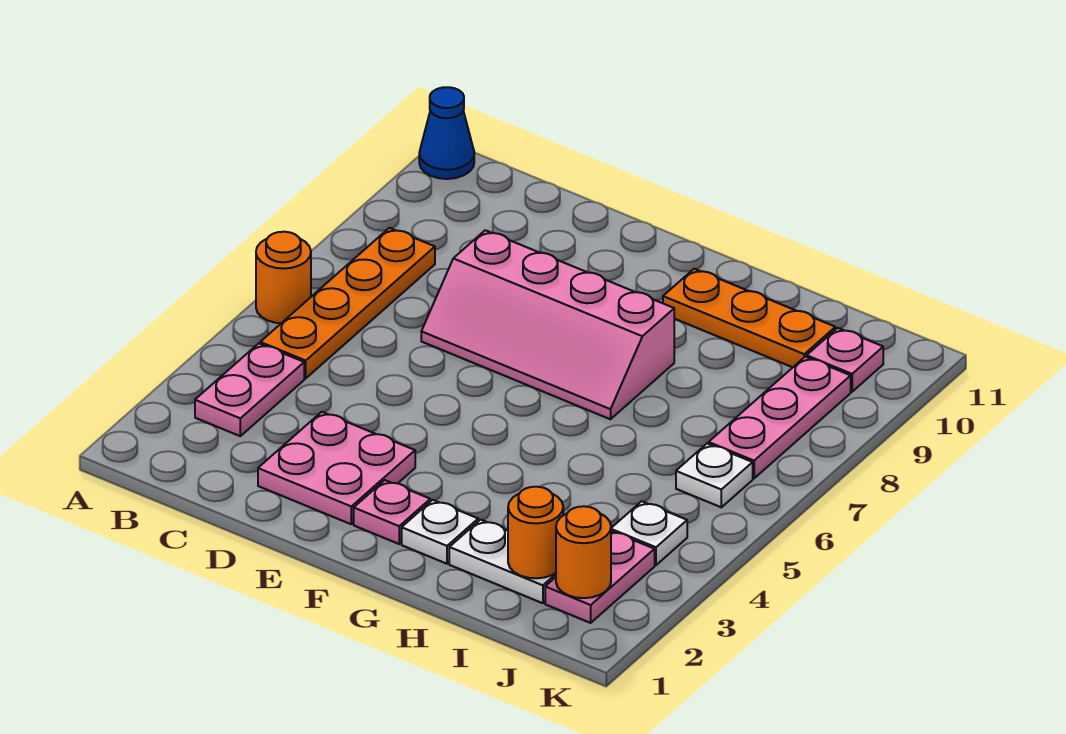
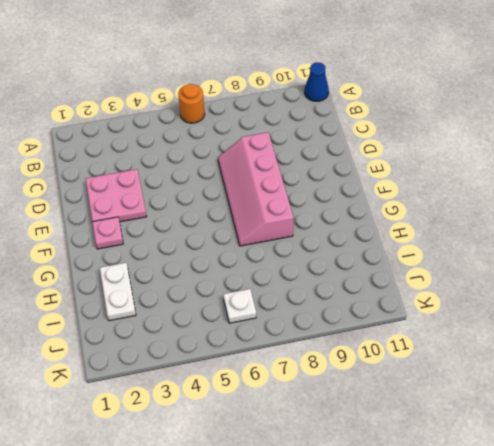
none -> pink plate B3:B4 level 1
none -> orange plate B5:B8 level 1
none -> white plate G2 level 1

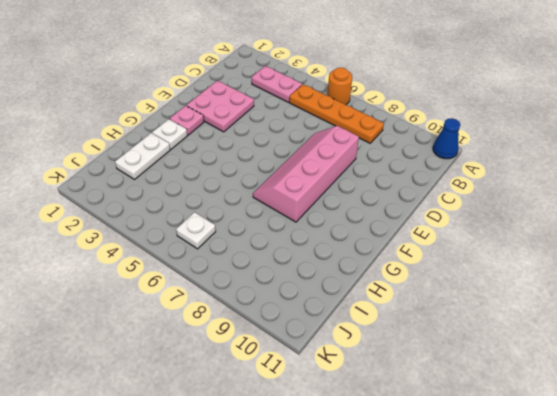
none -> orange plate G10:I10 level 1
none -> pink plate J2:J3 level 1
none -> white plate J4 level 1

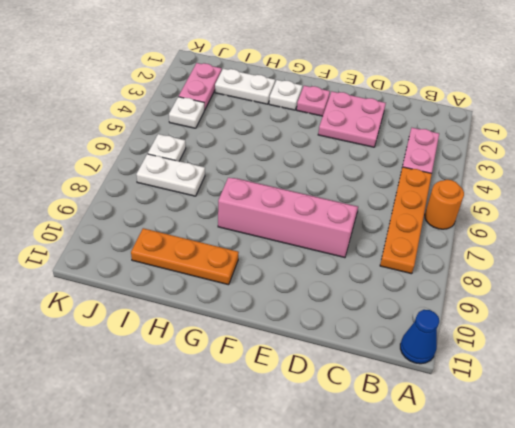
white plate I7:J7 level 1 -> pink plate J7:J9 level 1
none -> pink plate J10 level 1
none -> orange round brick I2 level 2
none -> orange round brick J2 level 2

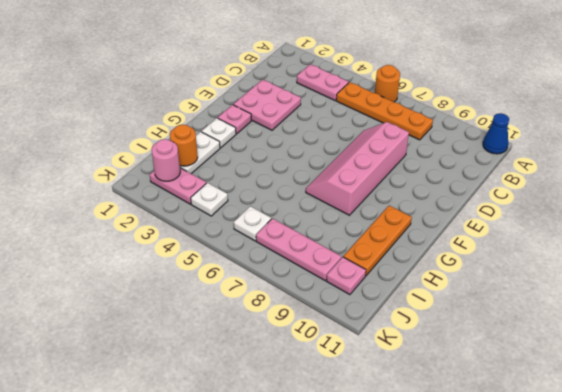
pink round brick J2 level 2 -> orange round brick J2 level 2

